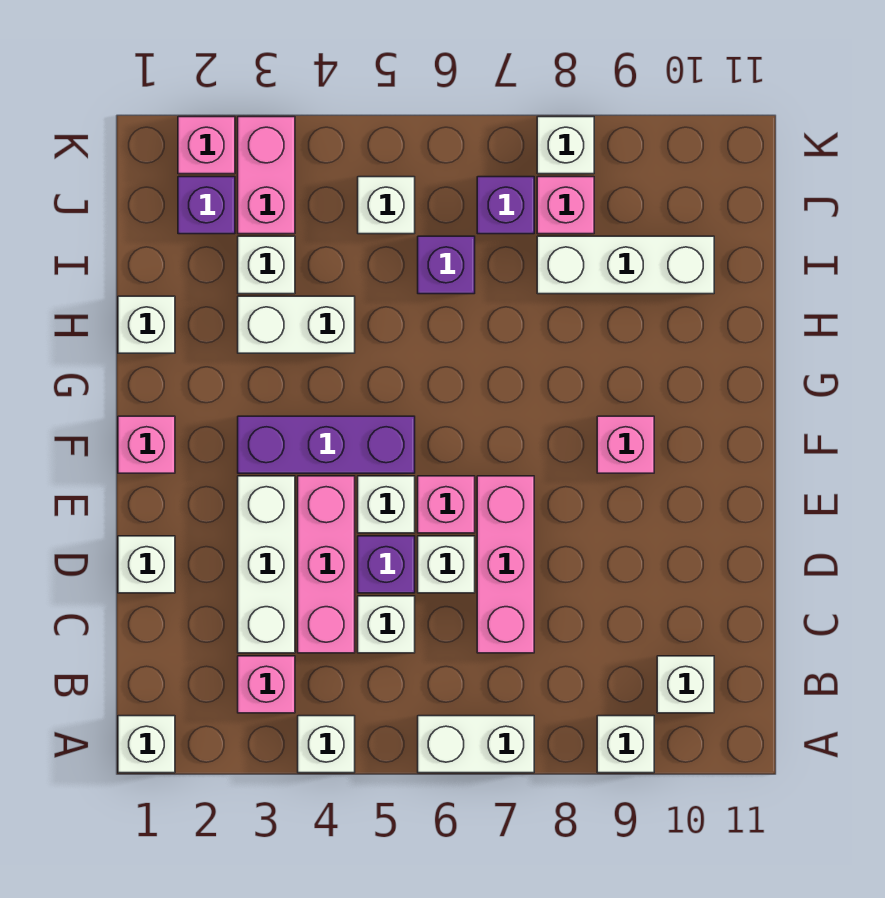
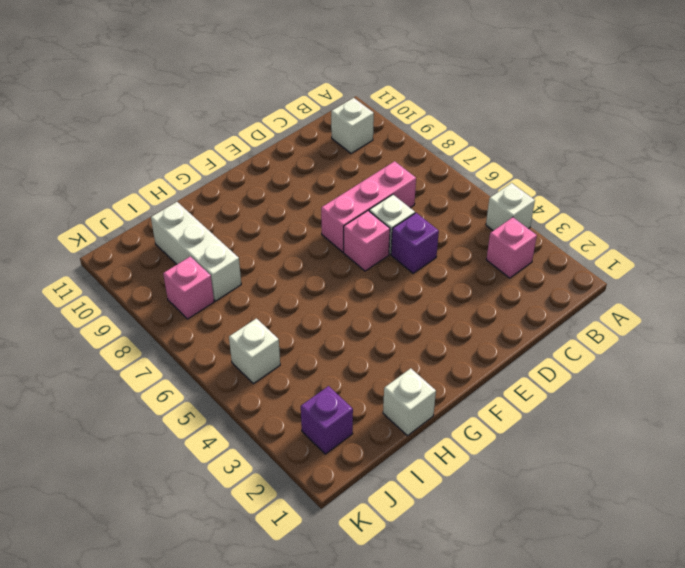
none -> white brick A1 level 1
none -> white brick A6:A7 level 1
none -> white brick A9 level 1
none -> white brick C3:E3 level 1

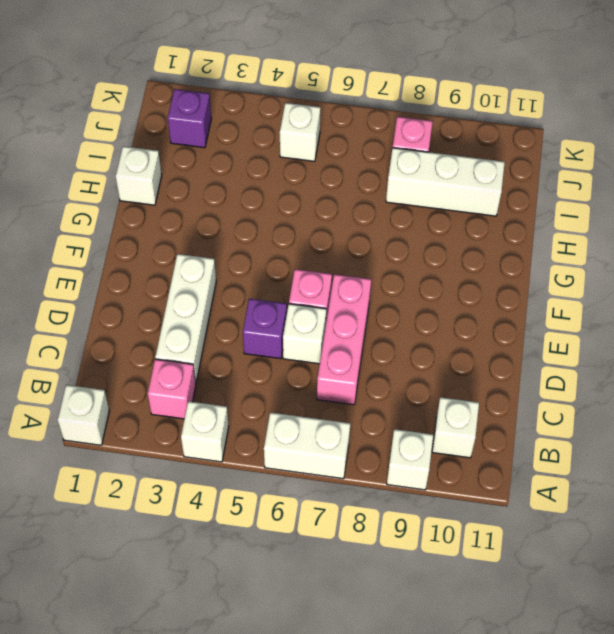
none -> pink brick C4:E4 level 1
none -> white brick C5 level 1
none -> white brick D1 level 1
none -> white brick E5 level 1

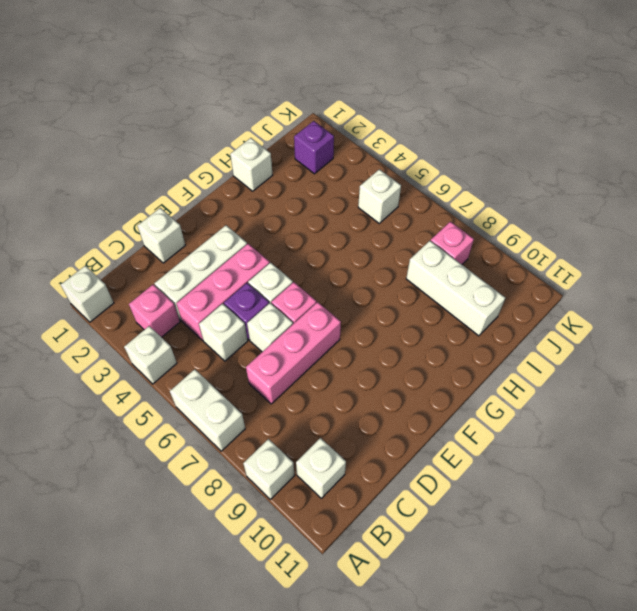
none -> pink brick F1 level 1
none -> purple brick F3:F5 level 1
none -> pink brick F9 level 1
none -> white brick H3:H4 level 1

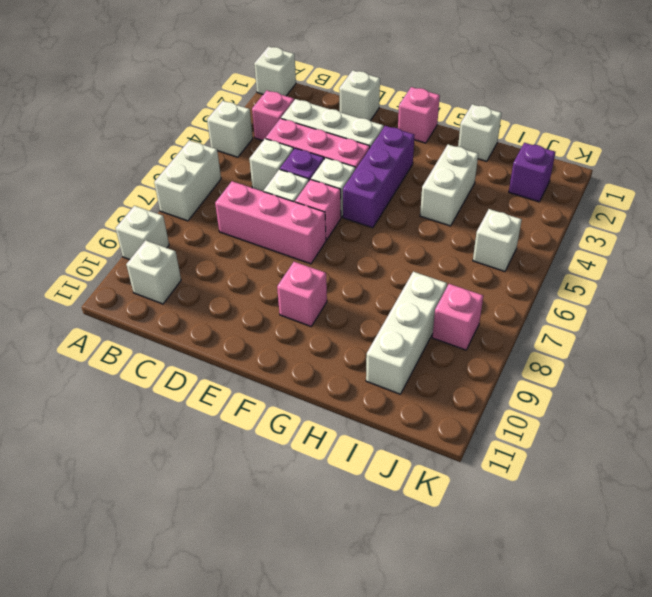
none -> white brick I3 level 1
none -> purple brick I6 level 1
none -> pink brick J3:K3 level 1
none -> purple brick J7 level 1

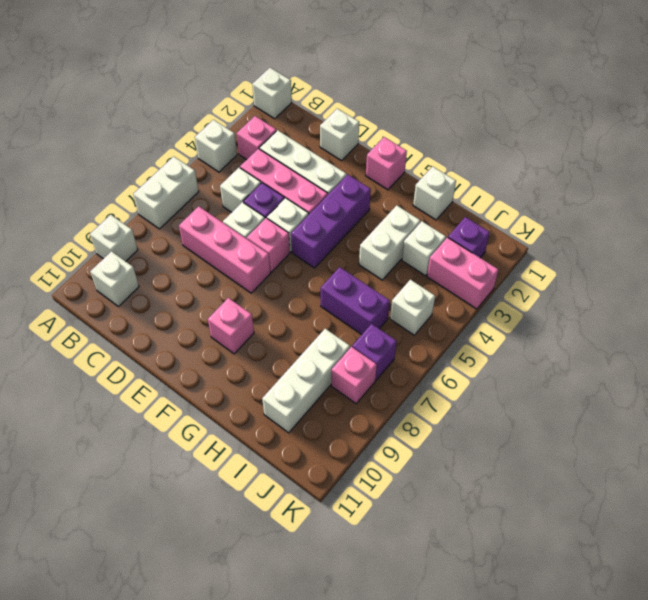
purple brick H6:I6 level 1 -> purple brick I6 level 1
none -> pink brick K2 level 1
none -> white brick K8 level 1

